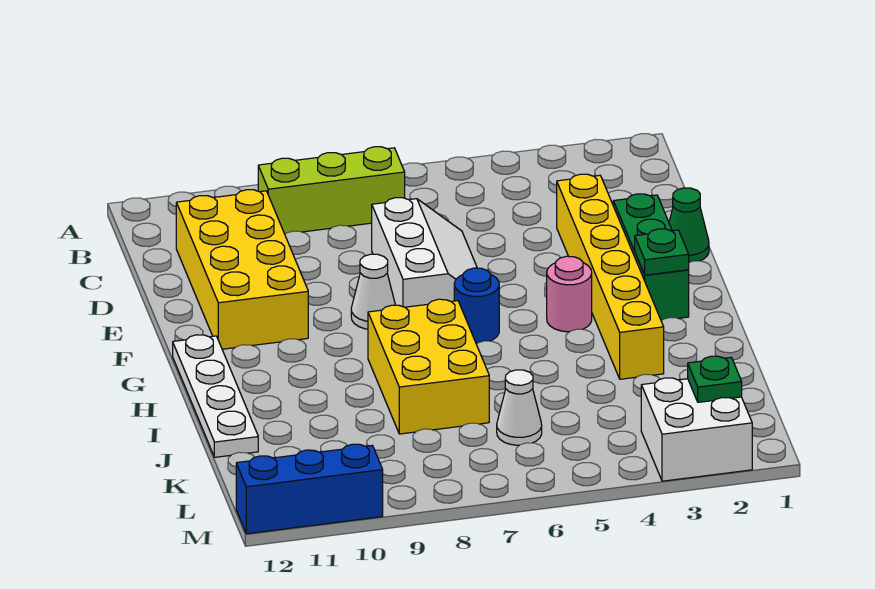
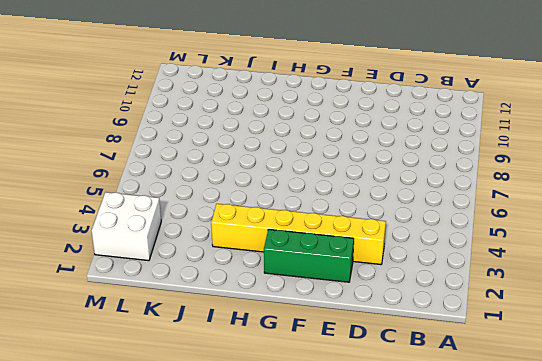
none -> lime brick B7:B9 level 1
none -> yellow brick C10:F11 level 1
none -> white slope D6:F7 level 1 top 7

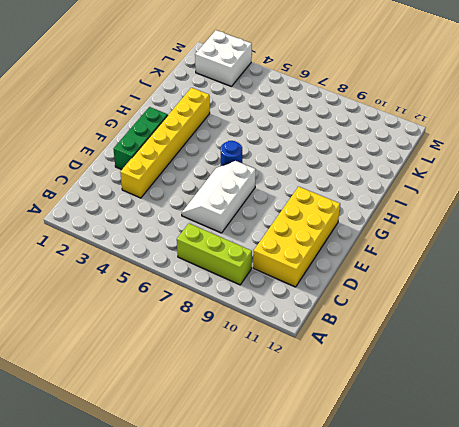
none -> green cone E1 level 1
none -> white cone F8 level 1
none -> pink round brick G4 level 1

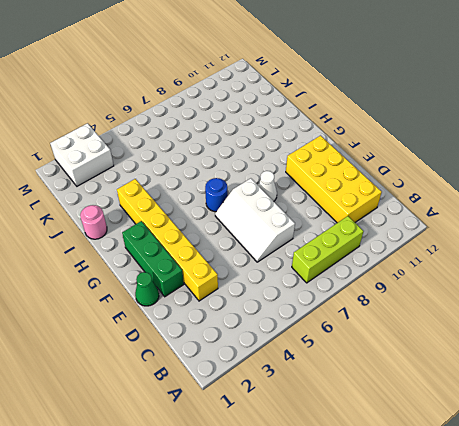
pink round brick I1 level 1 -> pink round brick G4 level 1
none -> white plate G12:J12 level 1
none -> yellow brick H7:J8 level 1
none -> white cone K6 level 1

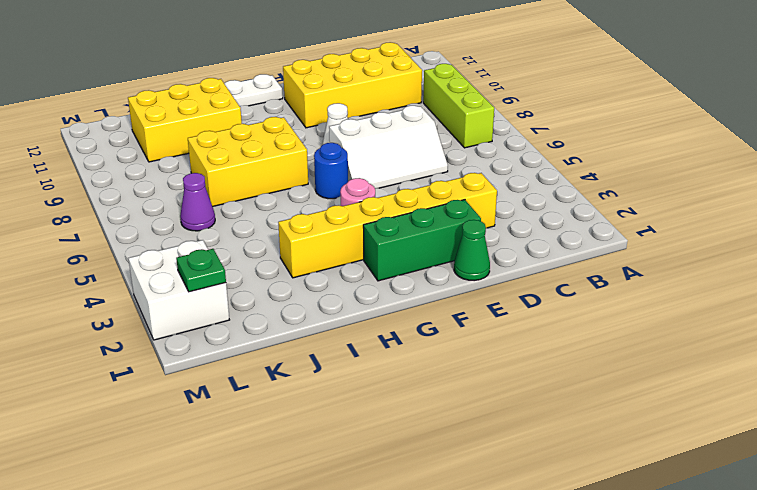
yellow brick I10:K11 level 1 -> none
purple cone K6 level 1 -> white cone K6 level 1
none -> blue brick M10:M12 level 1
none -> green plate G2 level 2

